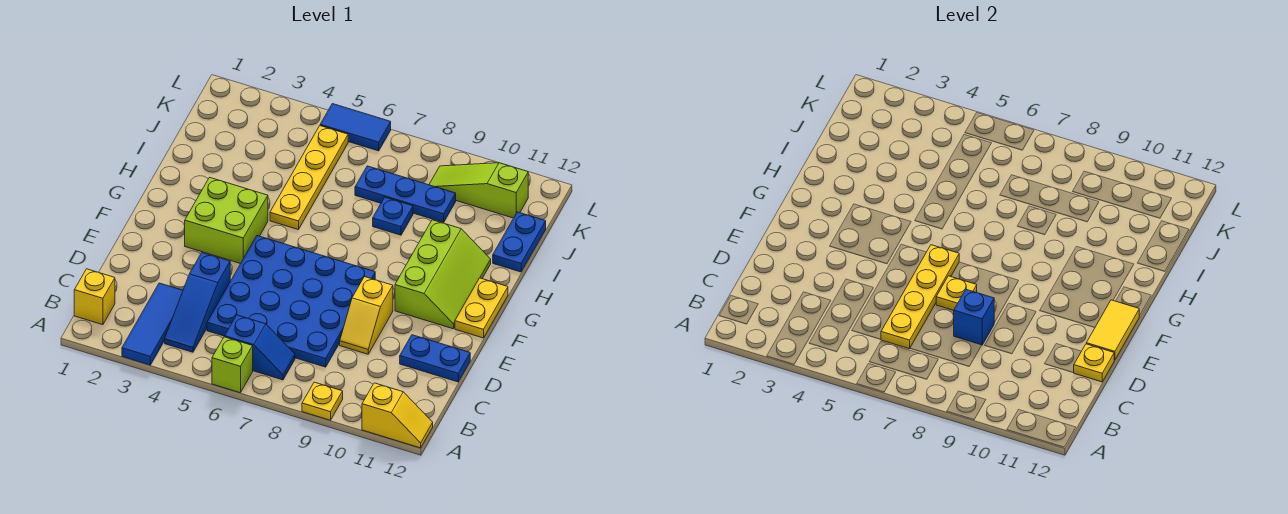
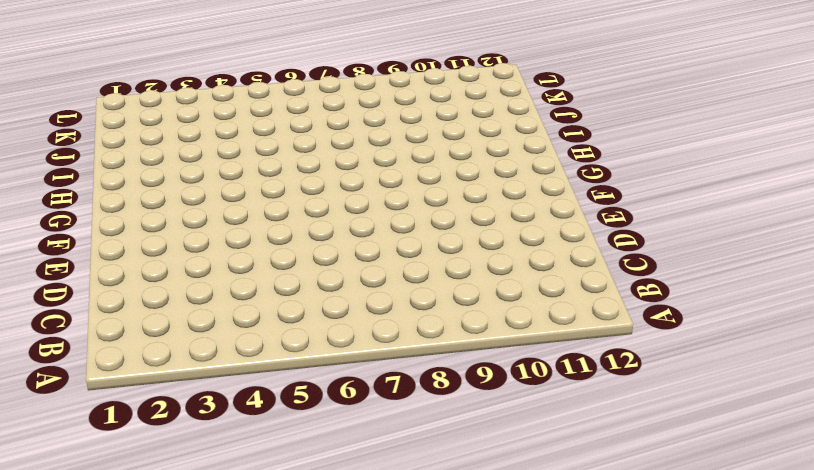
none -> blue tile A3:C3 level 1
none -> lime brick A6 level 1
none -> yellow plate A9 level 1

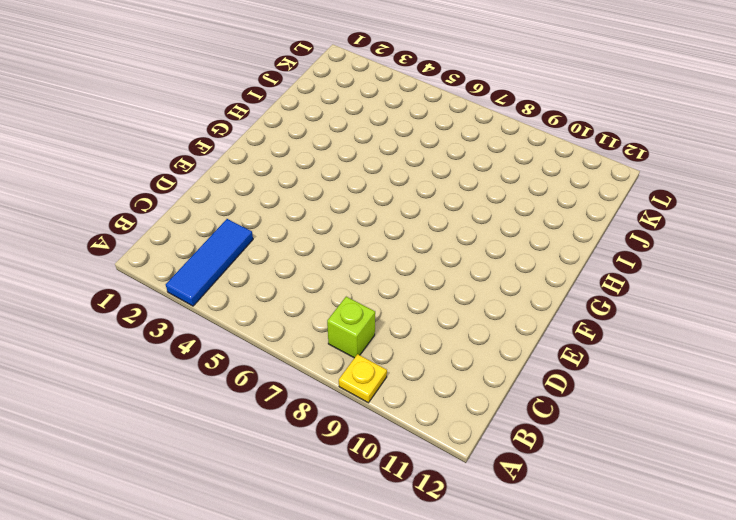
lime brick B8 level 1 -> lime brick A6 level 1
none -> yellow slope A11:A12 level 1 top 11
none -> yellow brick B1 level 1
none -> blue slope B4:D4 level 1 top D

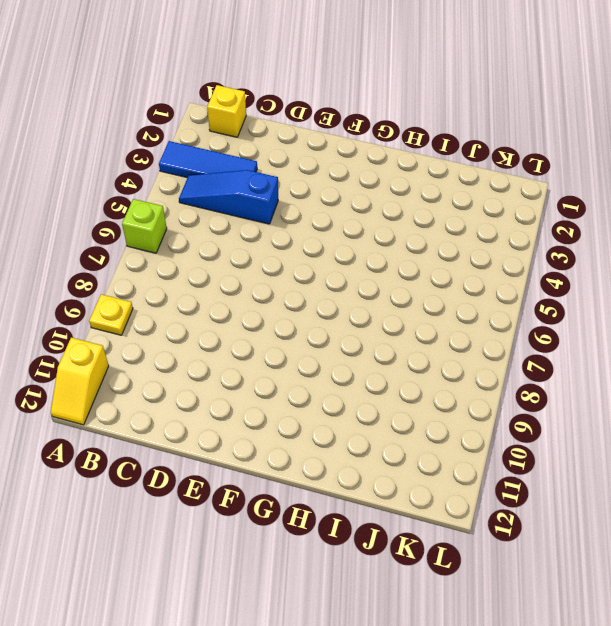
none -> blue slope B6:B7 level 1 top 6
none -> blue plate C5:F8 level 1
none -> yellow slope D9:E9 level 1 top E

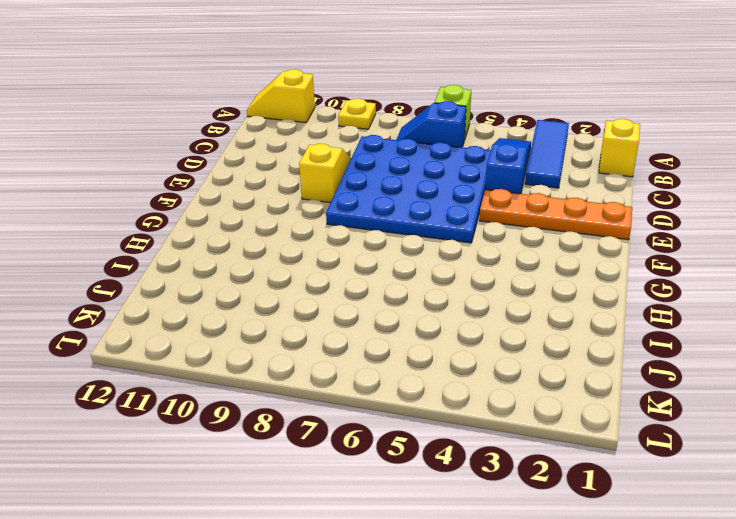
orange plate E1:E4 level 1 -> none
none -> blue plate D11:D12 level 1
none -> lime brick F3:G4 level 1
none -> lime slope F10:H11 level 1 top 10

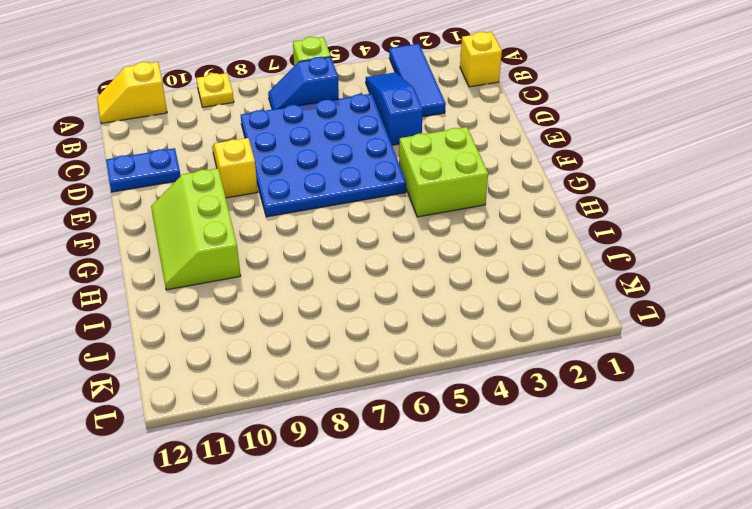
none -> yellow plate F12:G12 level 1
none -> yellow plate H5:K5 level 1
none -> blue plate I8 level 1

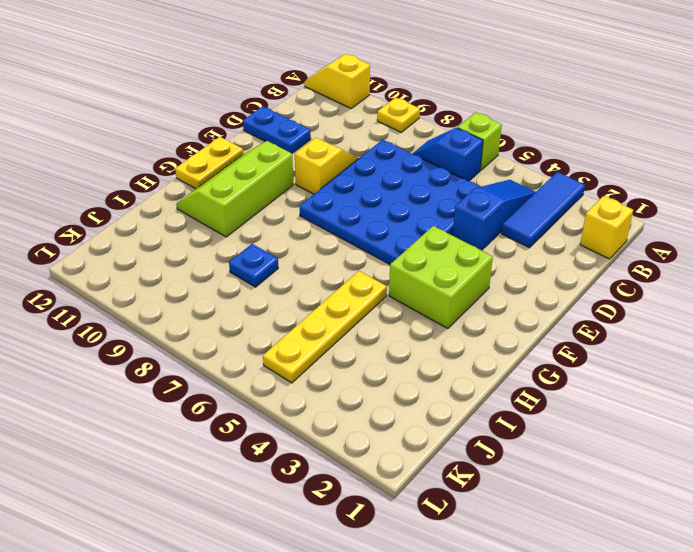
none -> blue plate I12:J12 level 1
none -> blue plate J7:J9 level 1
none -> lime slope K9:K11 level 1 top 11

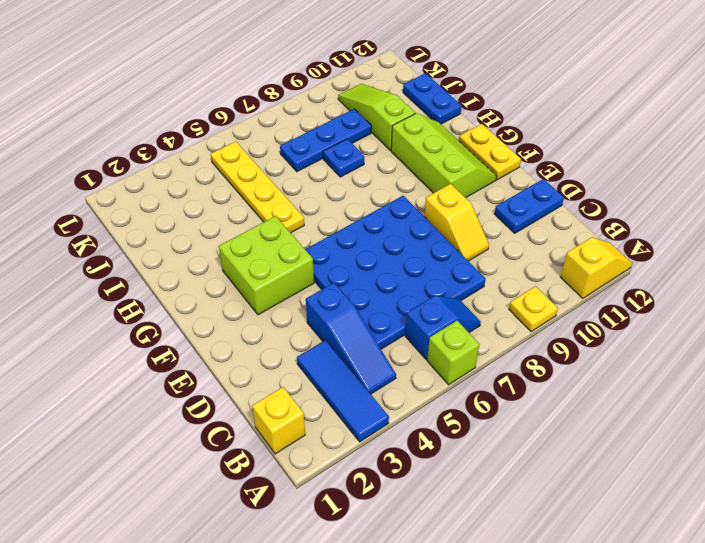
lime slope I10:K10 level 1 top I -> lime slope K9:K11 level 1 top 11
none -> blue tile L5:L6 level 1
none -> yellow plate C6:F6 level 2
none -> blue brick D8 level 2

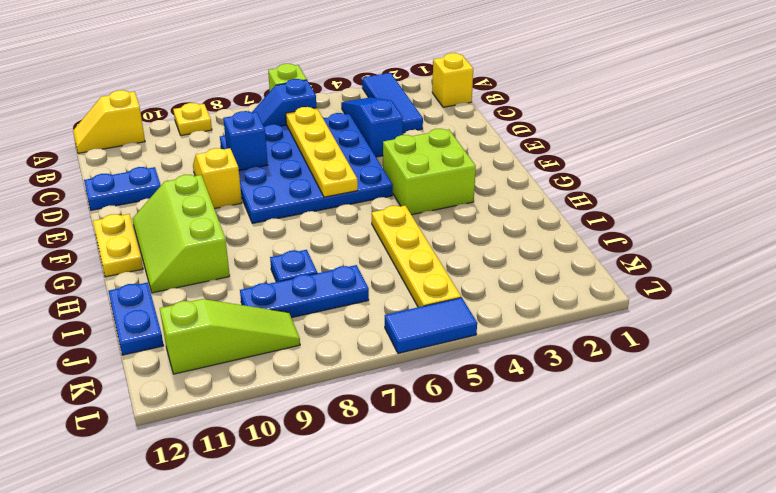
none -> yellow plate D12 level 2
none -> yellow plate E7 level 2
none -> yellow tile E12:F12 level 2

